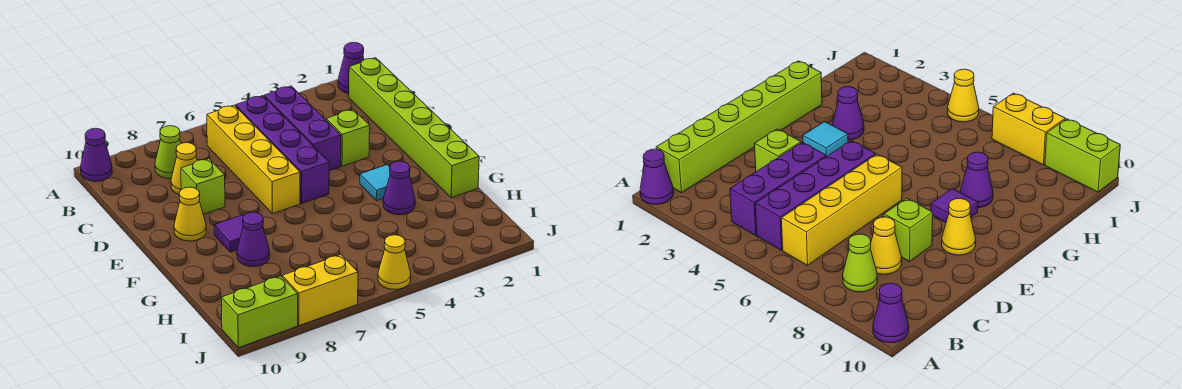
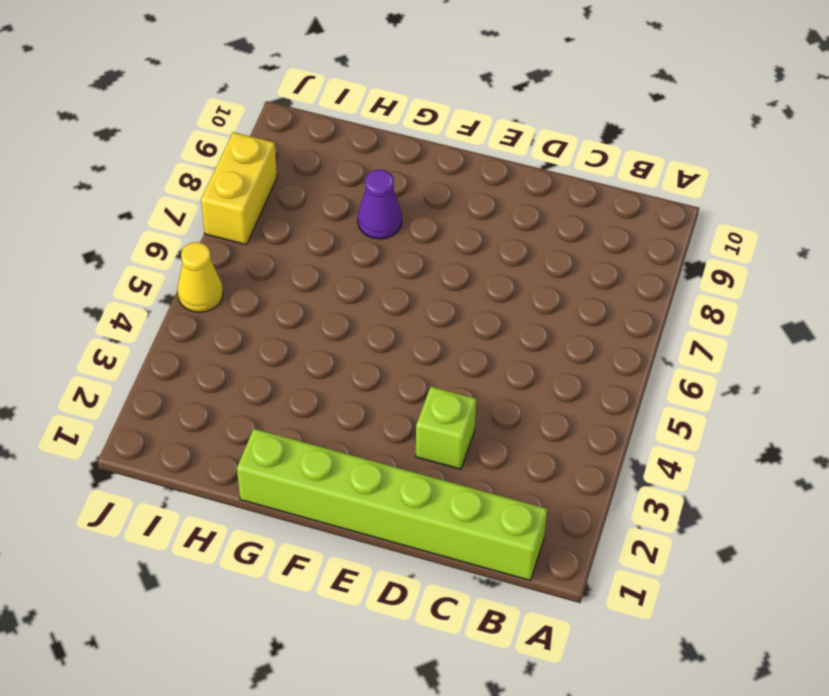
none -> purple cone A1 level 1
none -> purple cone A10 level 1
none -> purple brick B4:D4 level 1

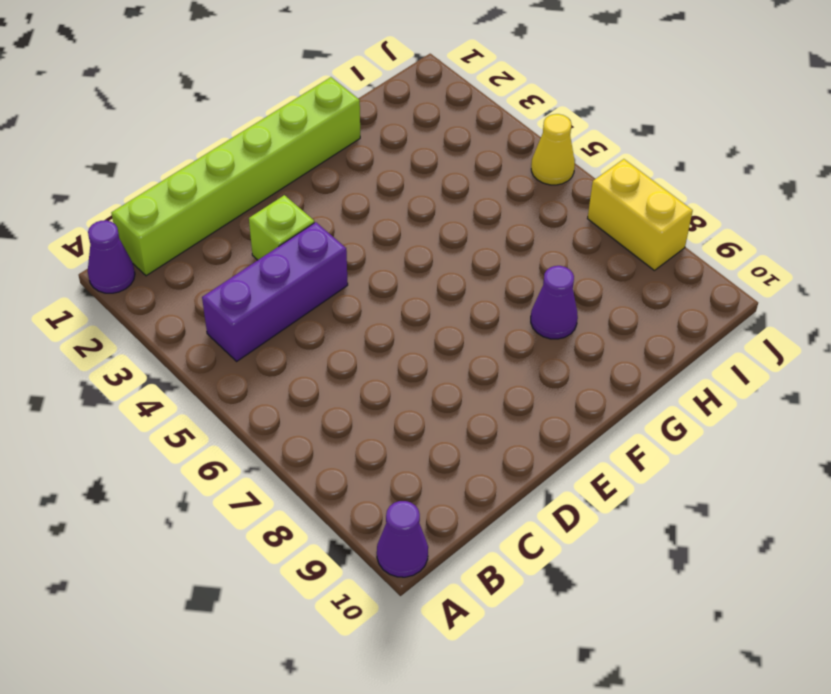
none -> purple brick B5:E5 level 1
none -> yellow brick B6:E6 level 1
none -> lime cone B8 level 1

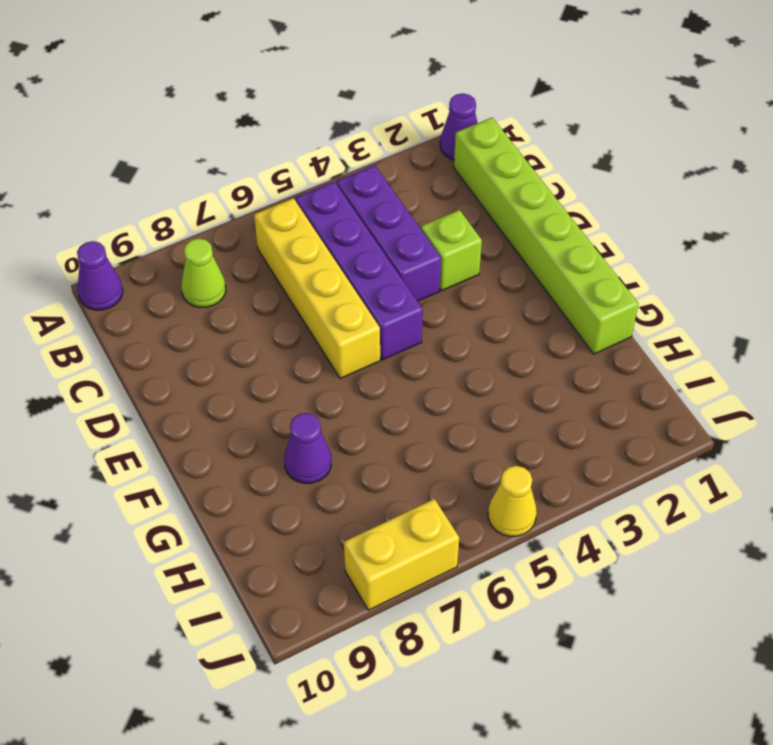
none -> yellow cone C8 level 1
none -> lime brick D8 level 1
none -> yellow cone E9 level 1

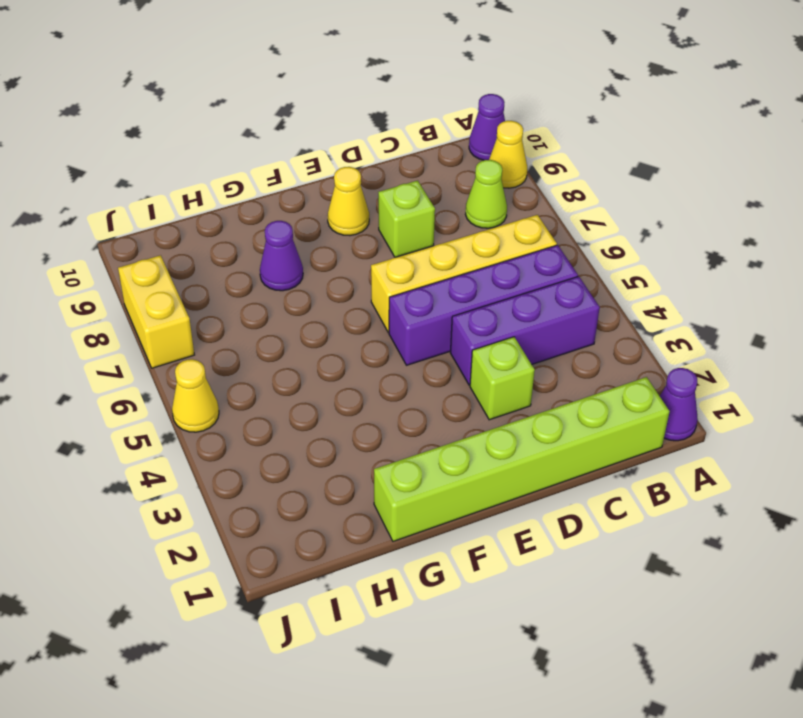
yellow cone A9 level 1 -> yellow cone C8 level 1
none -> cyan tile F3 level 1
none -> purple tile F8 level 1
none -> purple cone G3 level 1

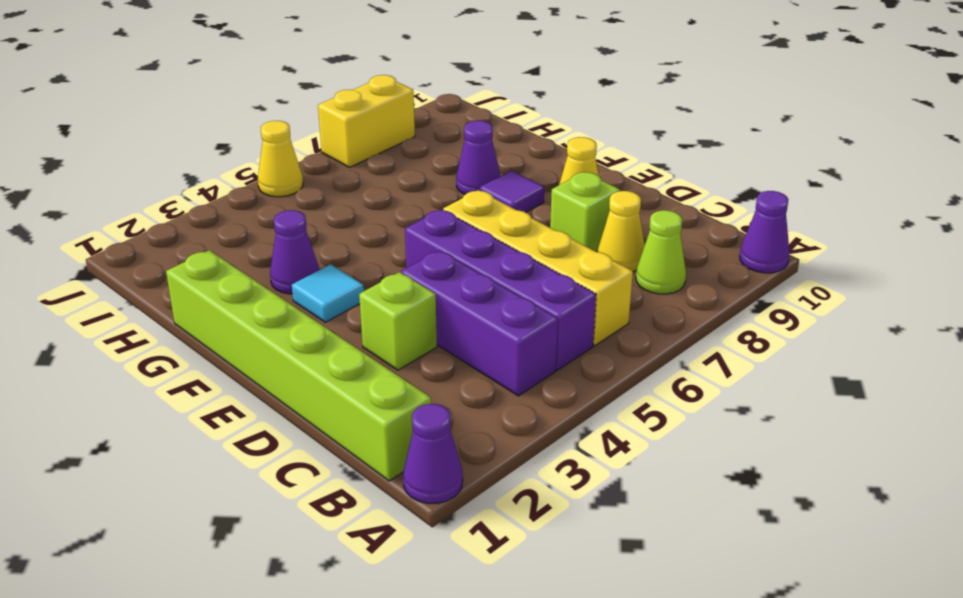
none -> lime brick J9:J10 level 1

